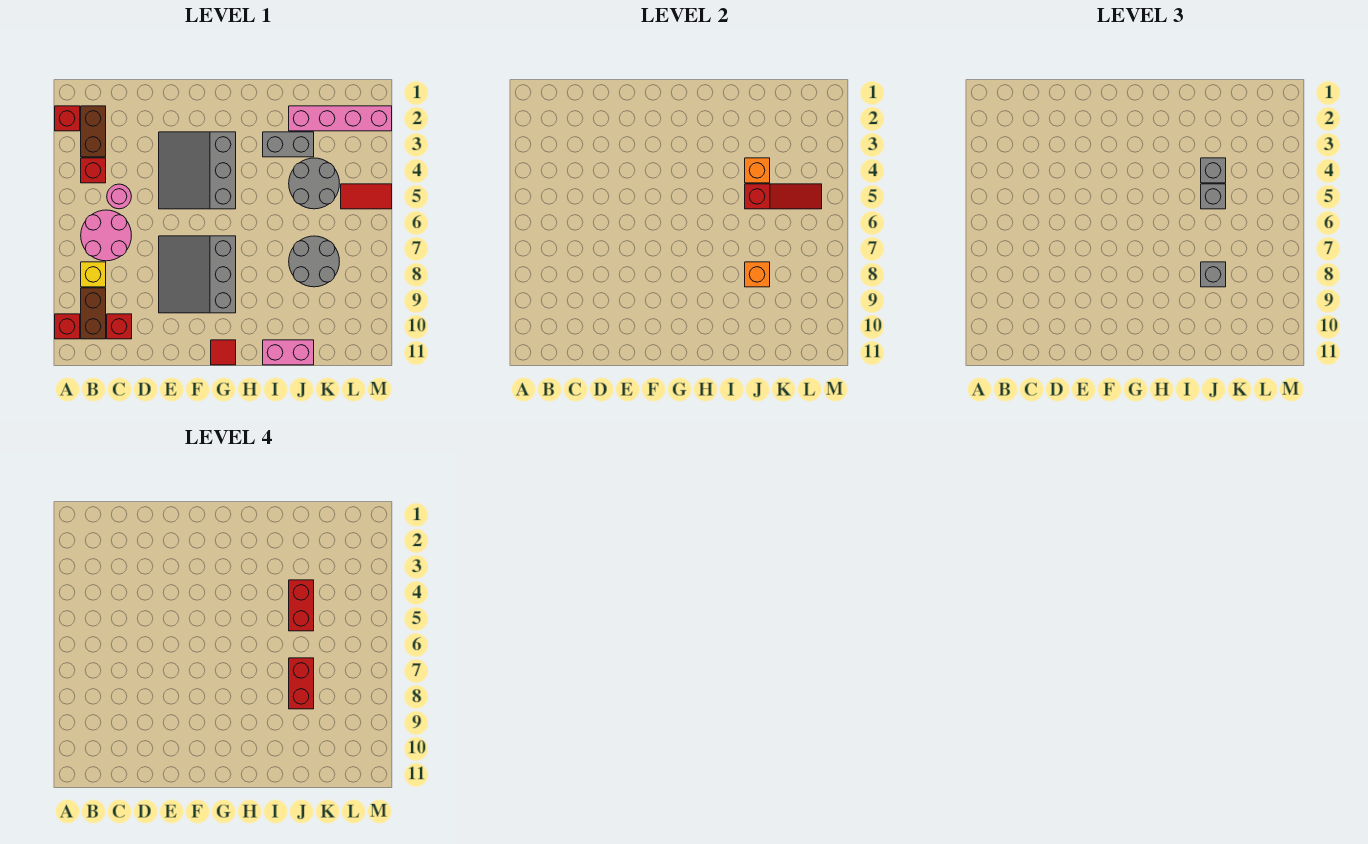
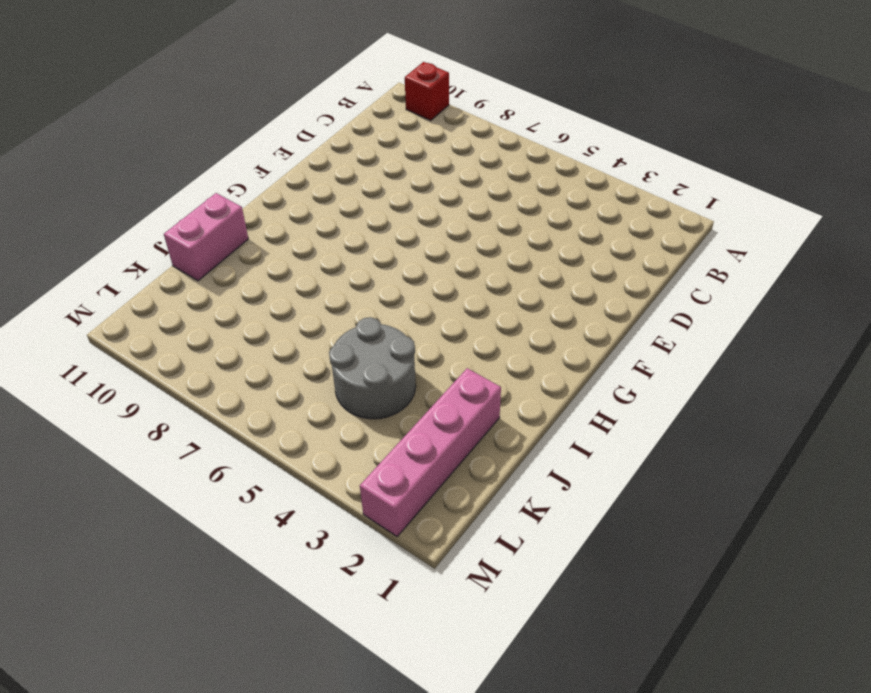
none -> red brick A2 level 1
none -> brown brick B2:B3 level 1
none -> red brick B4 level 1

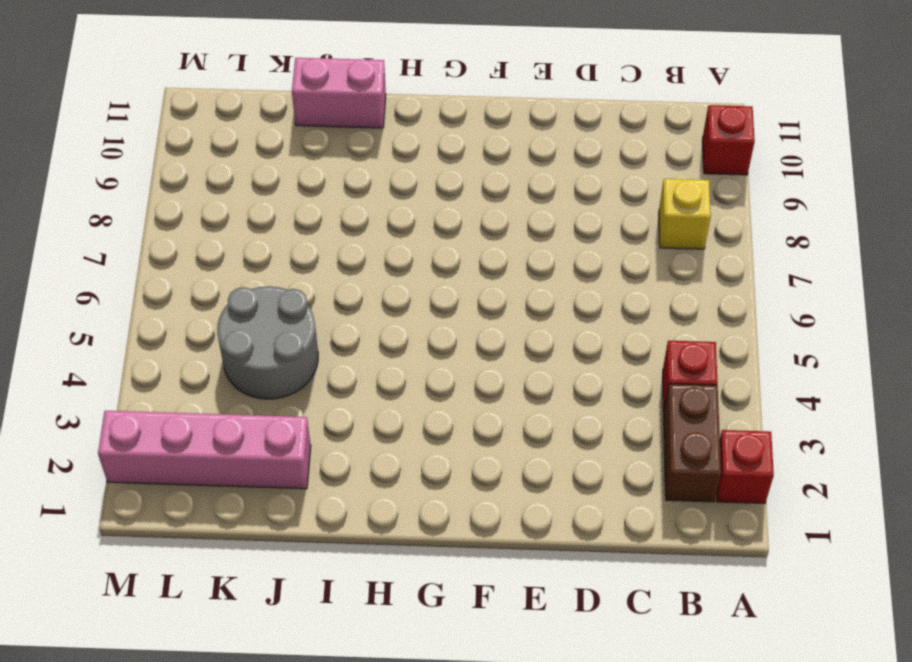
none -> pink round brick B6:C7 level 1
none -> brown brick B9:B10 level 1
none -> pink round brick C5 level 1

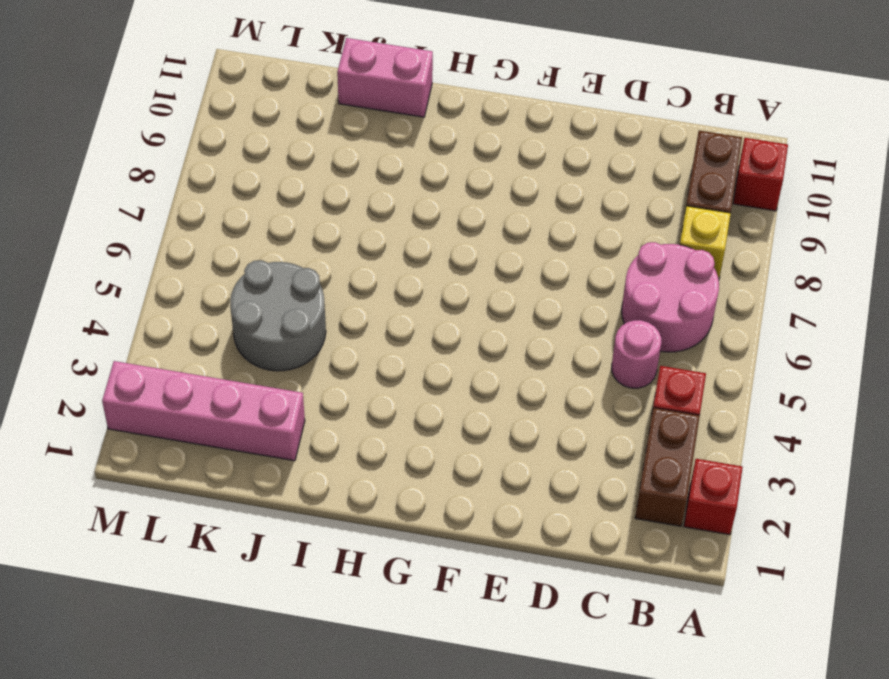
none -> red brick C10 level 1
none -> grey slope E3:G5 level 1 top G
none -> grey slope E7:G9 level 1 top G

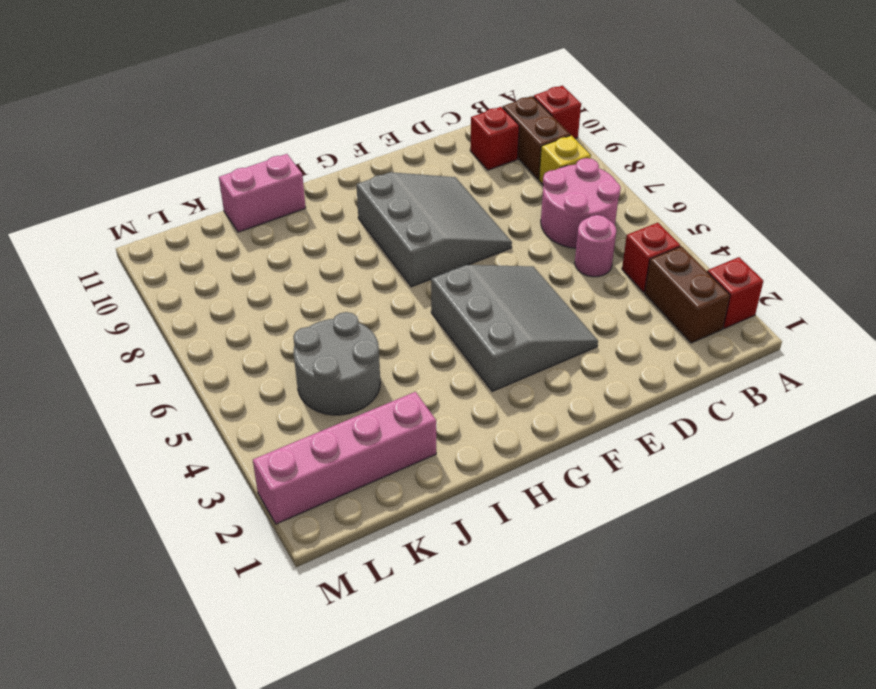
none -> red tile G11 level 1
none -> grey brick I3:J3 level 1
none -> grey round brick J7:K8 level 1

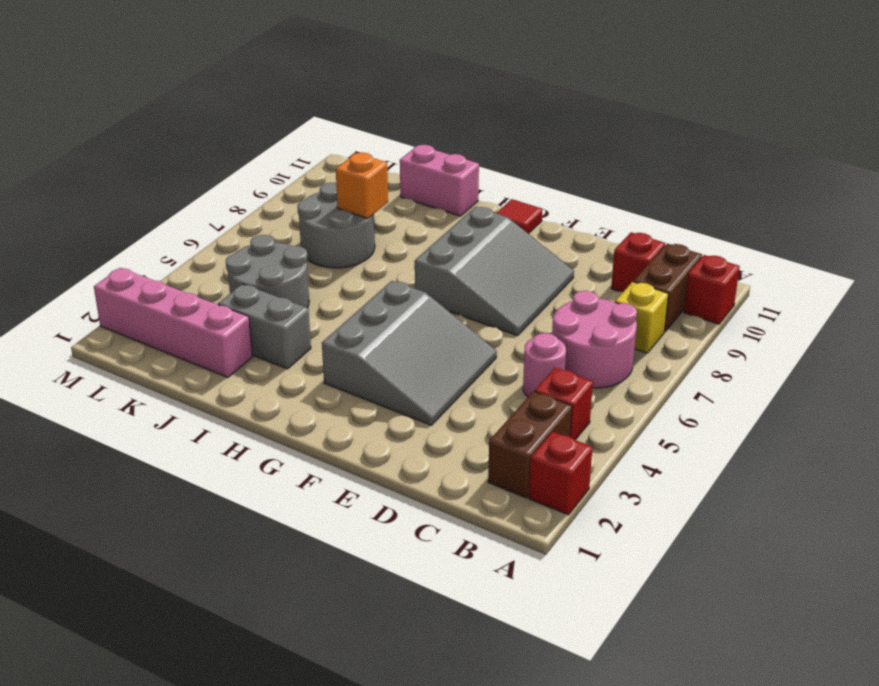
none -> red tile L5:M5 level 1
none -> orange brick J4 level 2
none -> red slope J5:L5 level 2 top J

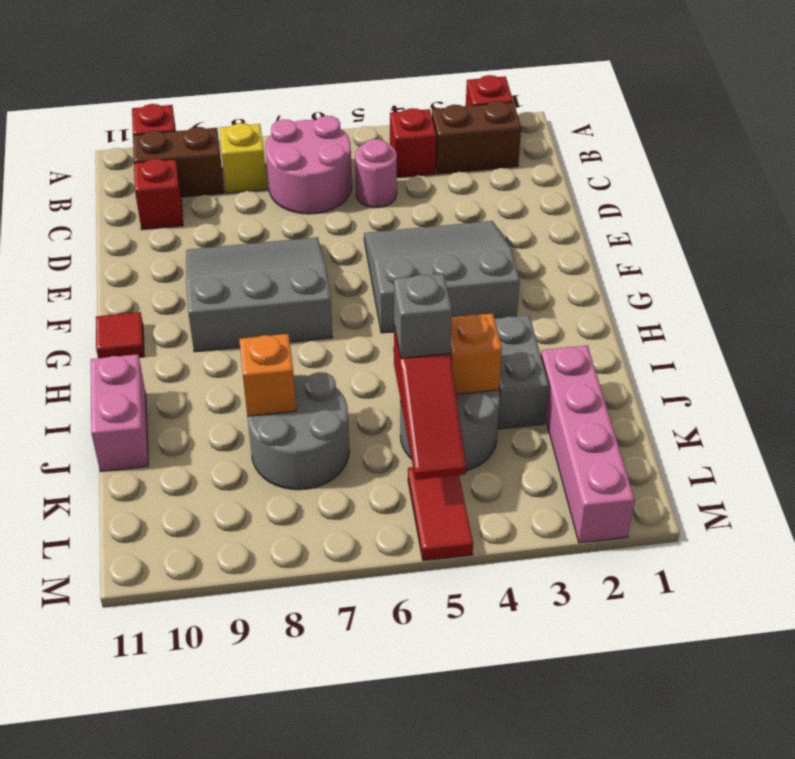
none -> grey brick J4 level 3
none -> grey brick J8 level 3
none -> red brick J4:J5 level 4

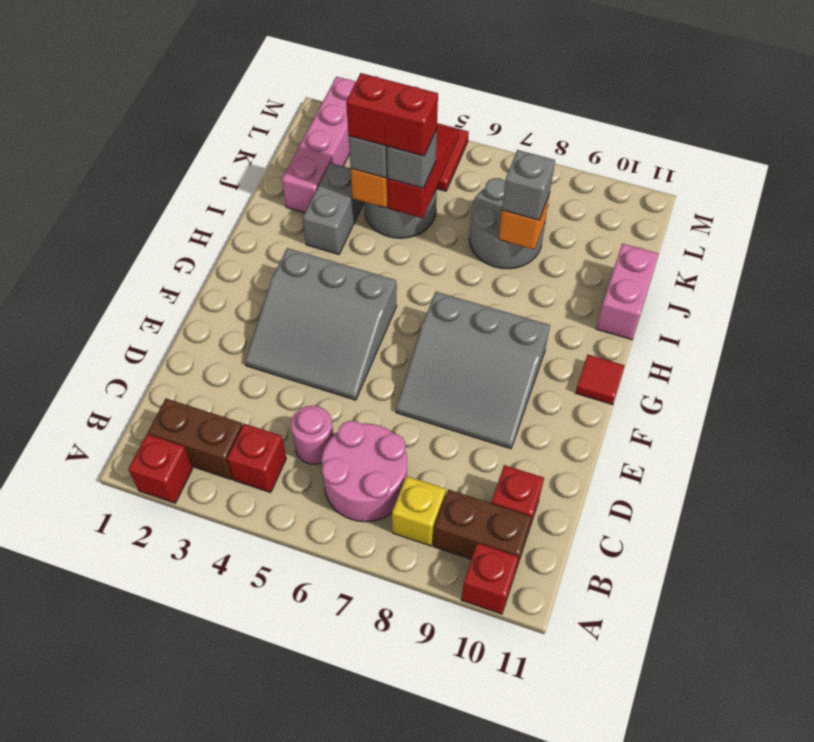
none -> red brick J7:J8 level 4

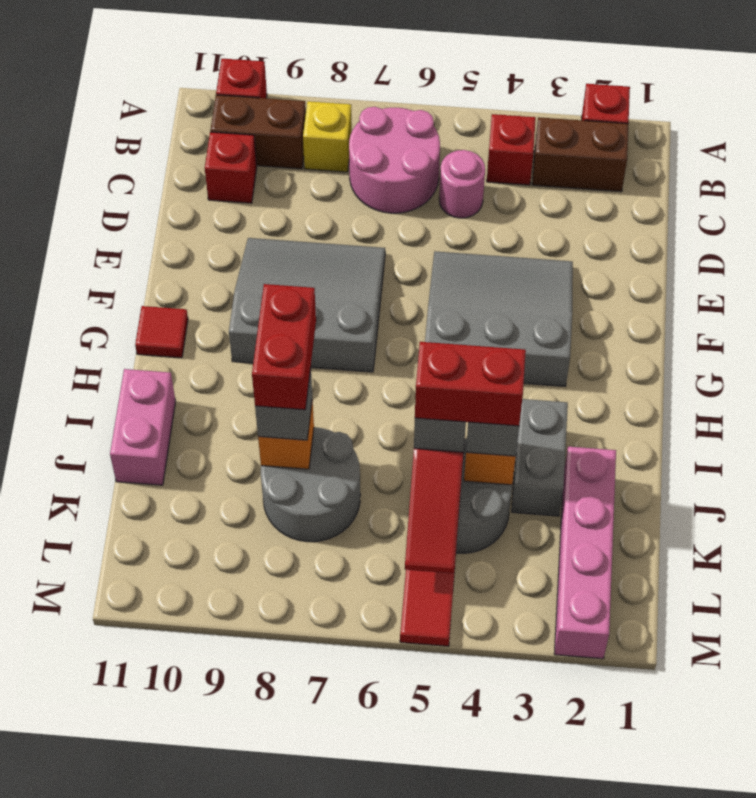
red brick I8:J8 level 4 -> red brick J7:J8 level 4

